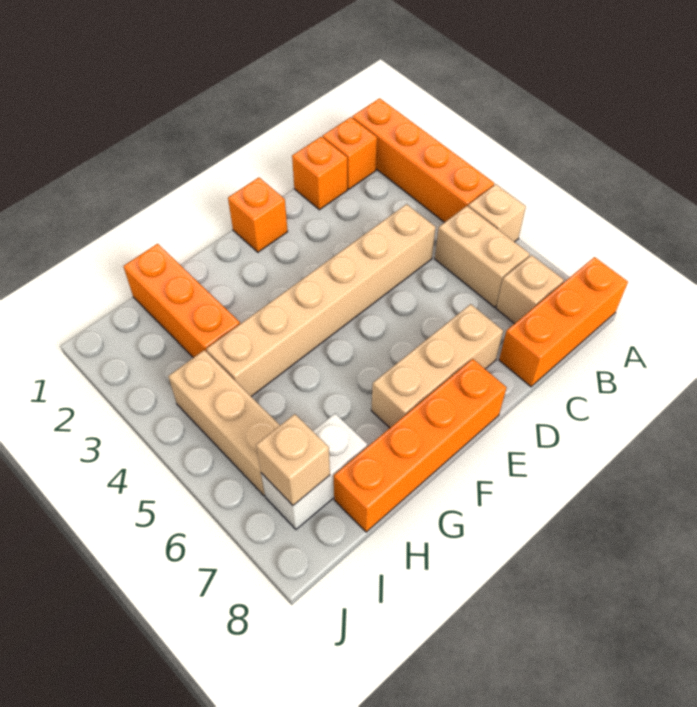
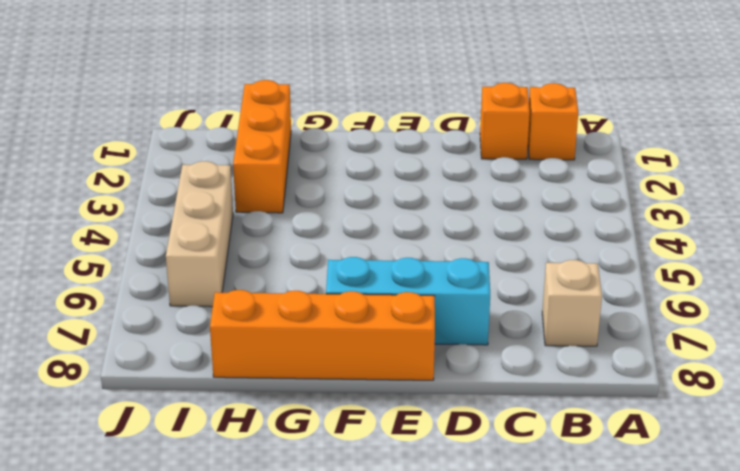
cyan brick D7:F7 level 1 -> tan brick D7:F7 level 1
none -> orange brick A1:A4 level 1
none -> tan brick A5 level 1
none -> orange brick A8:C8 level 1

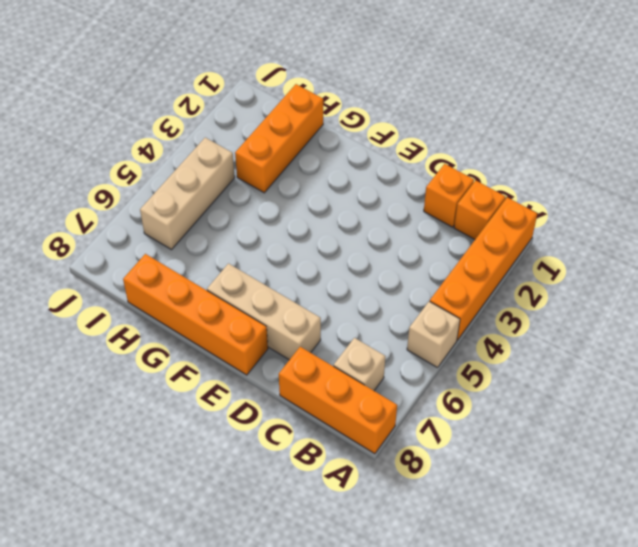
none -> tan brick B5:B6 level 1
none -> tan brick C4:H4 level 1
none -> orange brick E1 level 1

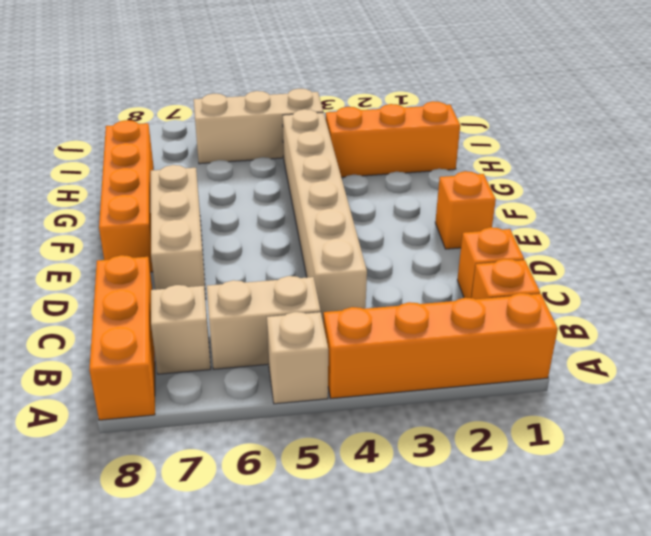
none -> white brick H7:I7 level 1
none -> tan brick I7 level 2

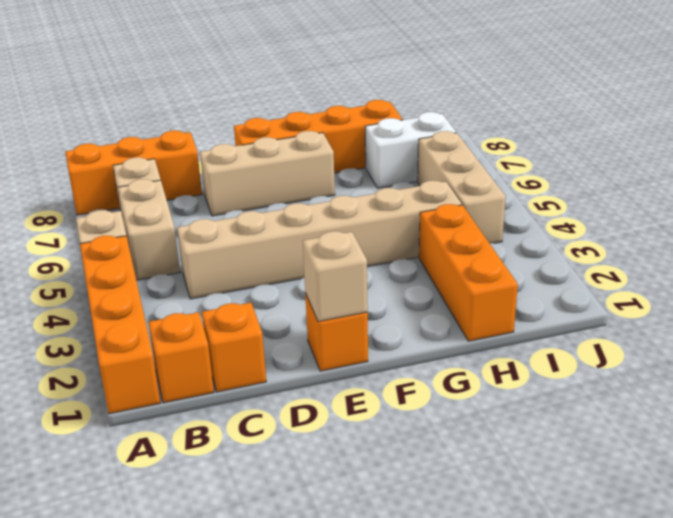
tan brick E1 level 2 -> tan brick I7 level 2

